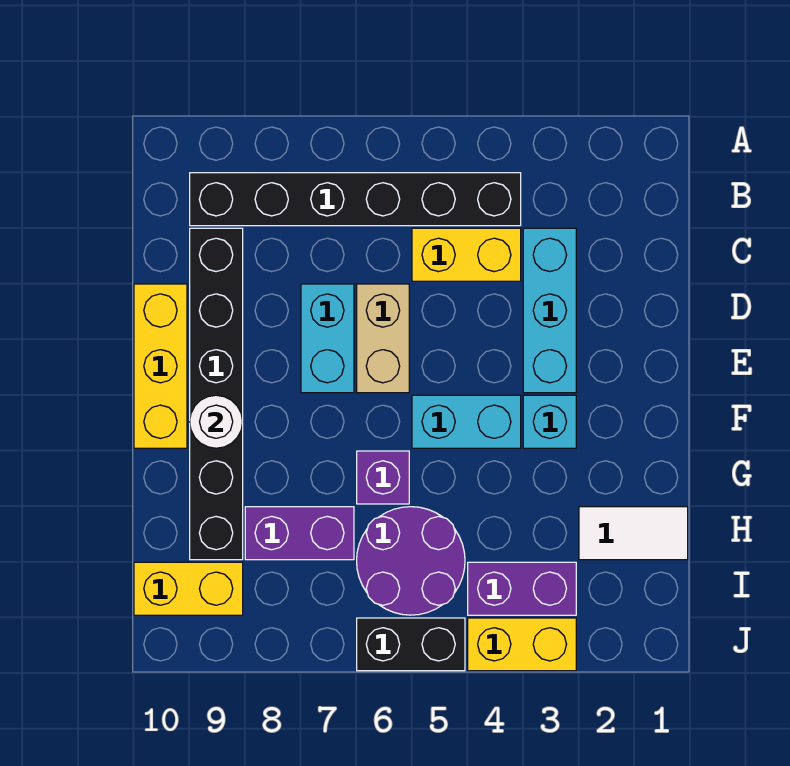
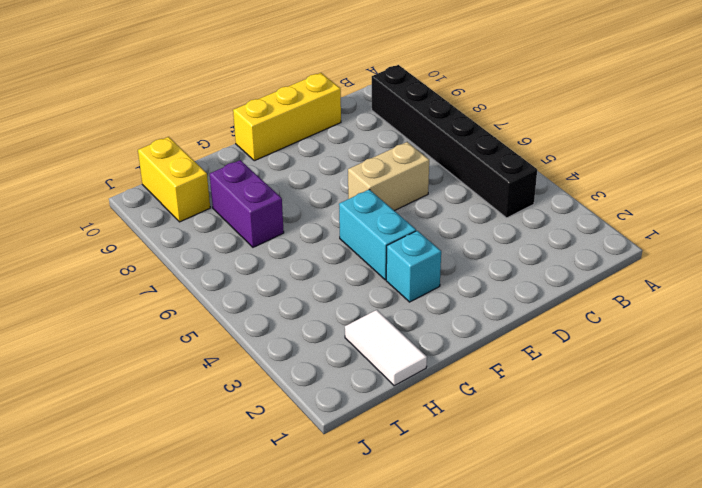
none -> cyan brick C3:E3 level 1
none -> yellow brick C4:C5 level 1
none -> black brick C9:H9 level 1

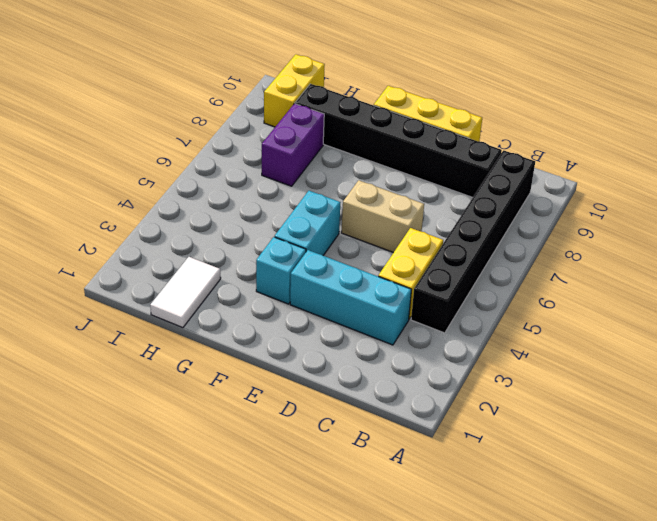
none -> cyan brick D7:E7 level 1
none -> purple brick G6 level 1
none -> purple round brick H5:I6 level 1

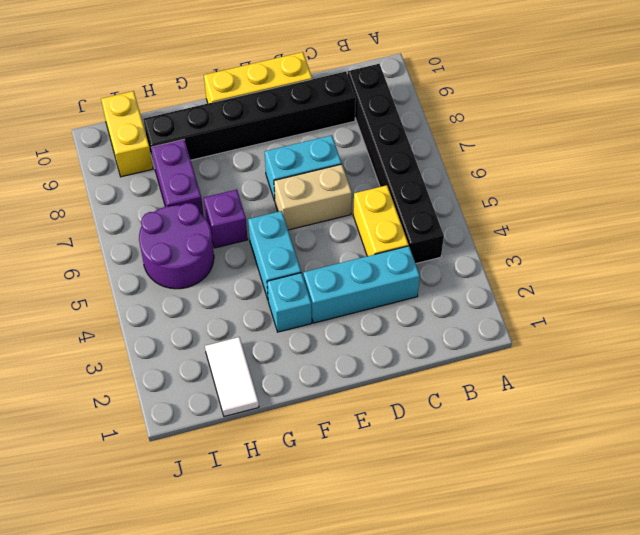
none -> purple brick I3:I4 level 1
none -> yellow brick J3:J4 level 1
none -> black brick J5:J6 level 1

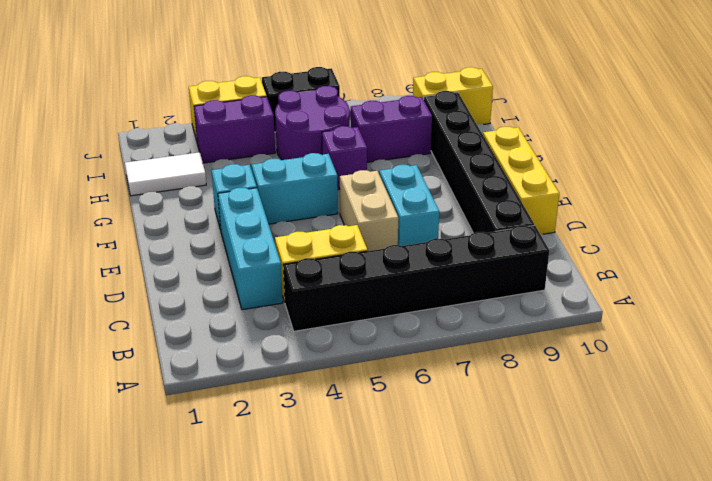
none -> white round brick F9 level 2

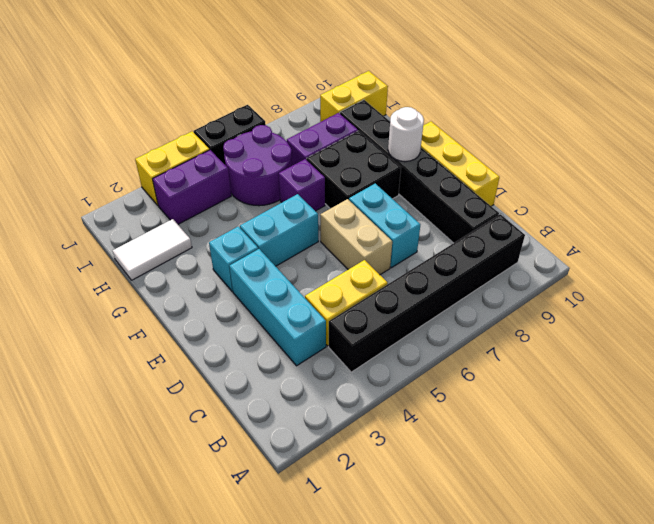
black brick F7:G8 level 1 -> none

